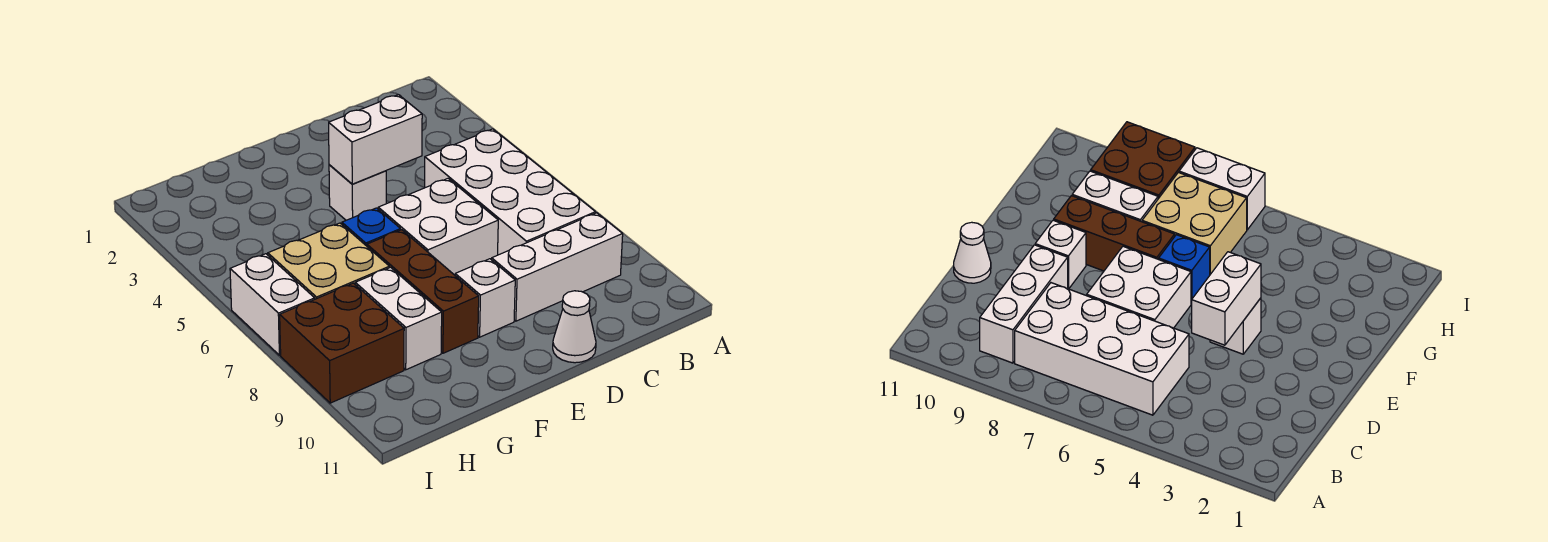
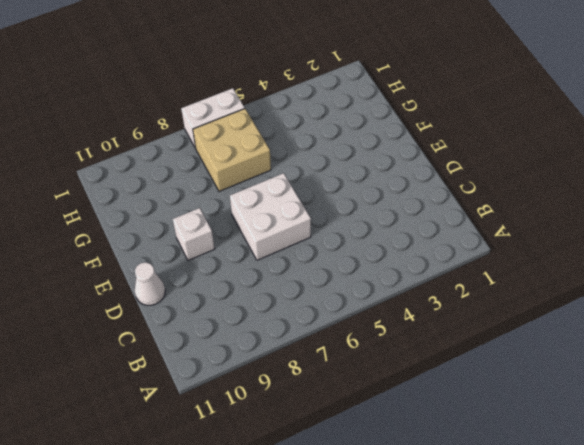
none -> white brick B5:C8 level 1
none -> white brick B9:D9 level 1
none -> white brick E4 level 1

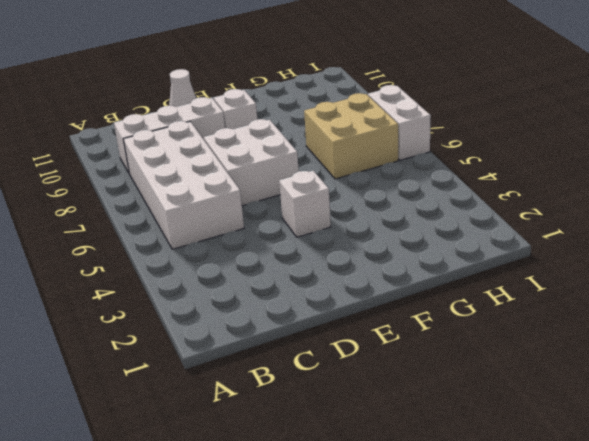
none -> blue brick F6 level 1
none -> brown brick F7:F9 level 1
none -> white brick G8:G9 level 1

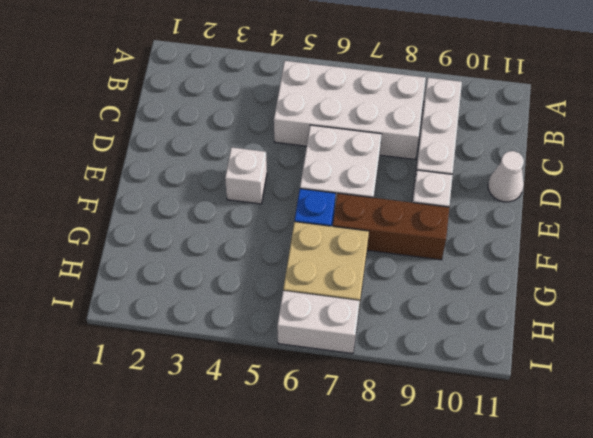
none -> white brick G8:G9 level 1
none -> brown brick H8:I9 level 1
none -> white brick D4:E4 level 2

